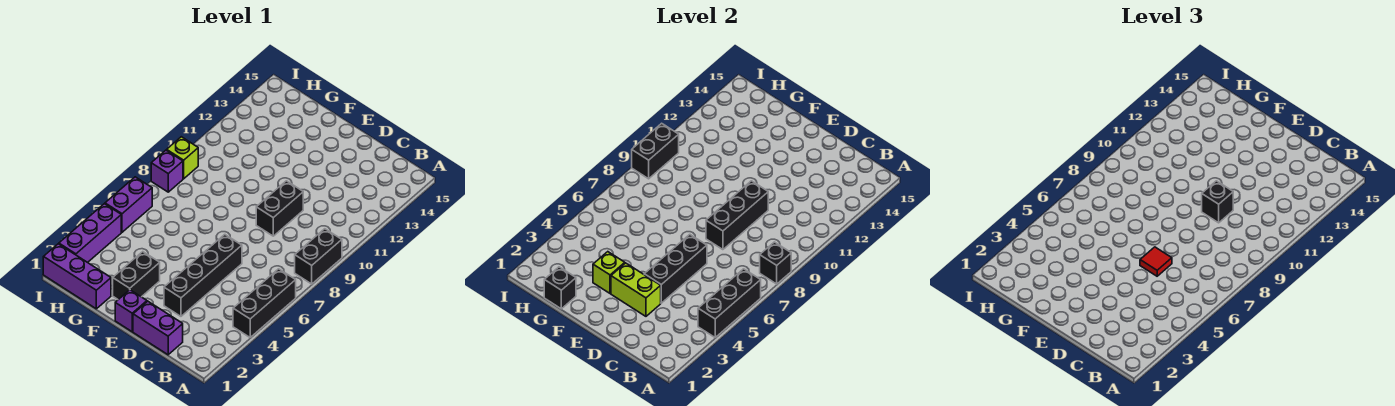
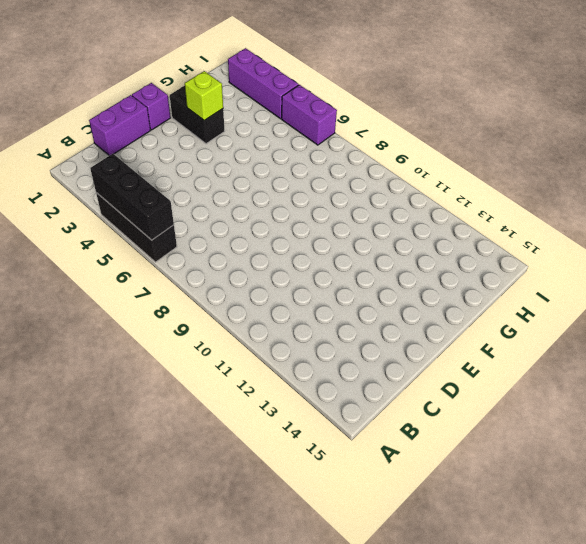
none -> black brick A8:A9 level 1
none -> black brick D3:D6 level 1
none -> black brick D9:D10 level 1

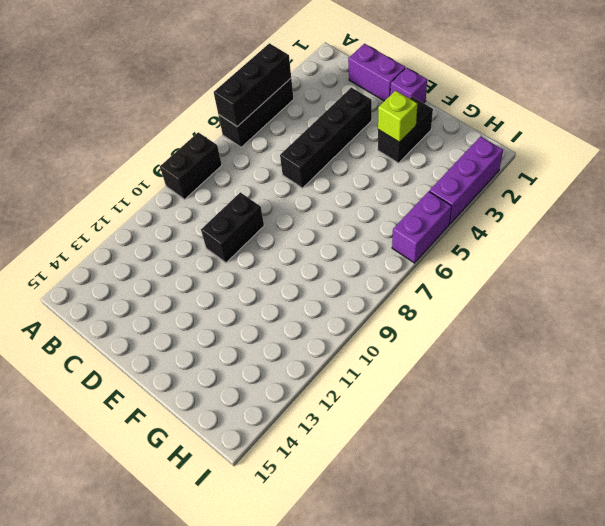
none -> purple brick G1:I1 level 1
none -> purple brick I8 level 1
none -> lime brick I9 level 1

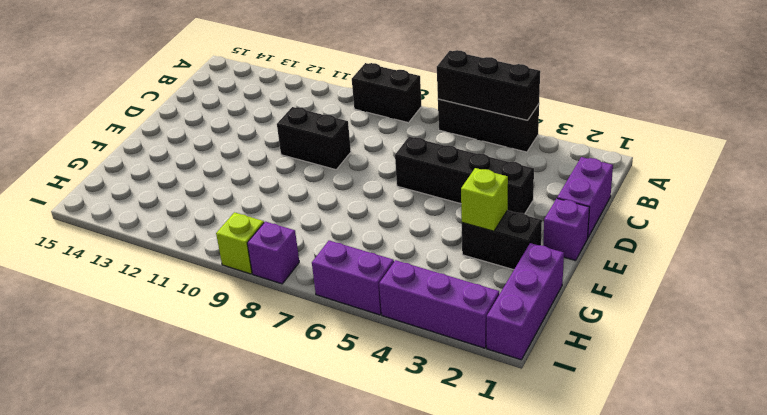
none -> black brick A8 level 2
none -> lime brick D3:E3 level 2
none -> black brick D4:D6 level 2

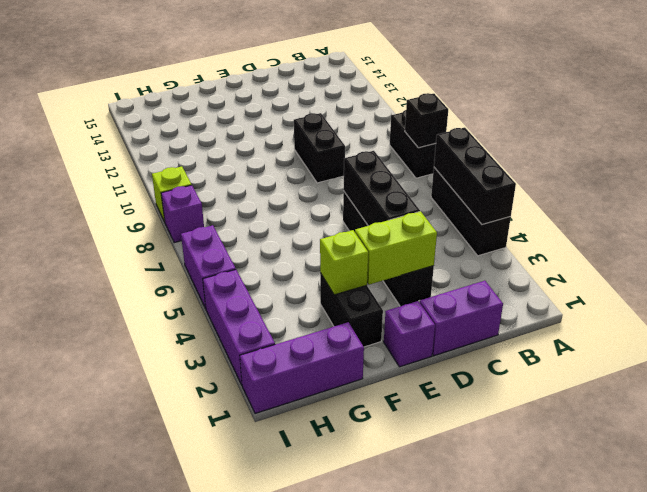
none -> black brick D8:D10 level 2
none -> black brick G1 level 2
none -> black brick I9:I10 level 2

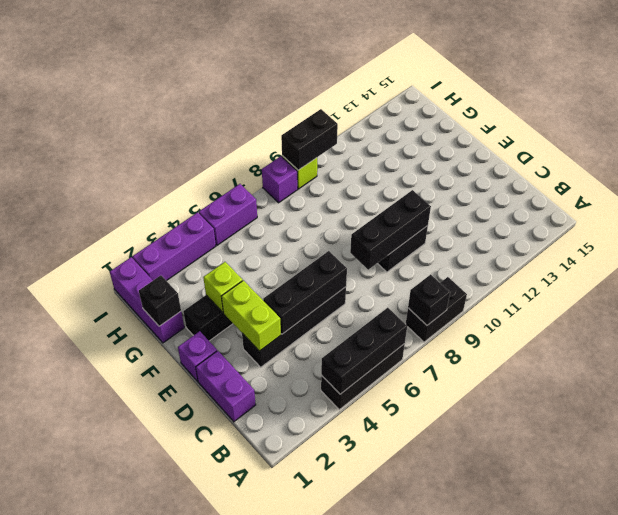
none -> red tile D6 level 3
none -> black brick D10 level 3

